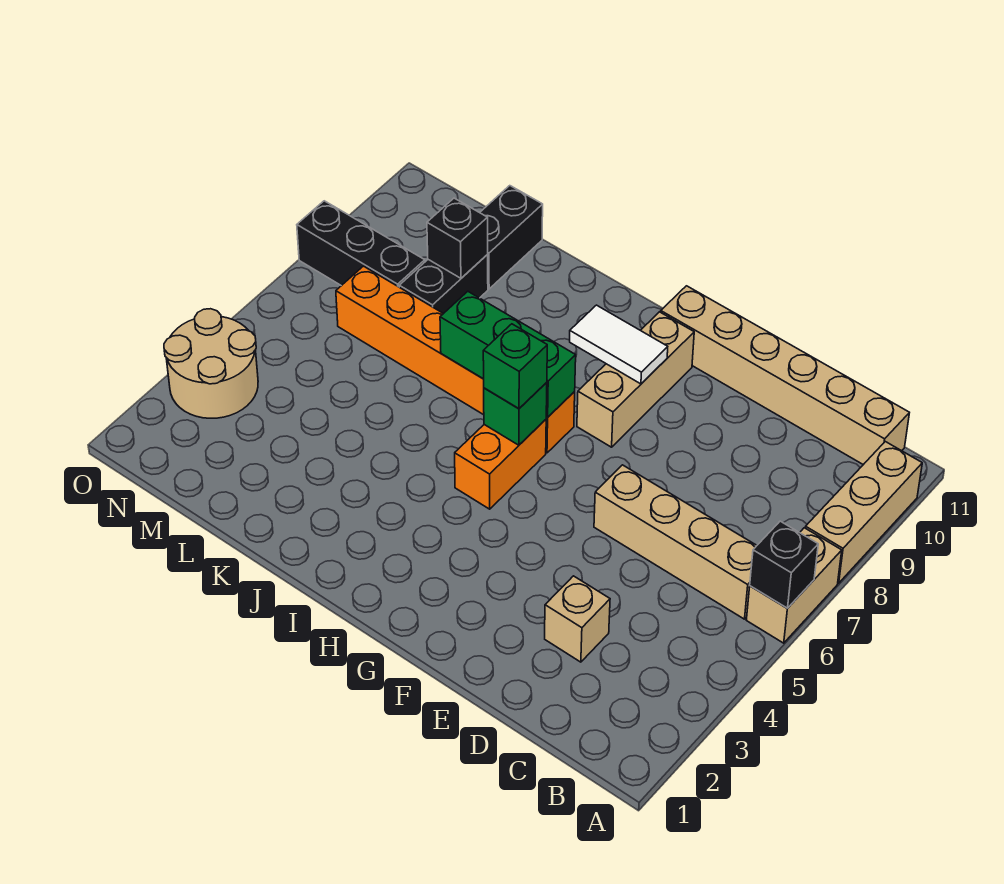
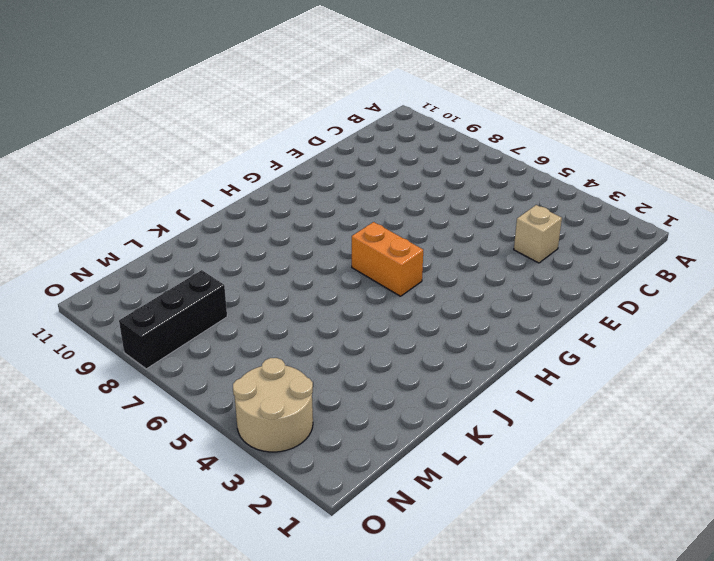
none -> tan brick A6:A7 level 1
none -> tan brick A8:A10 level 1
none -> tan brick B6:E6 level 1

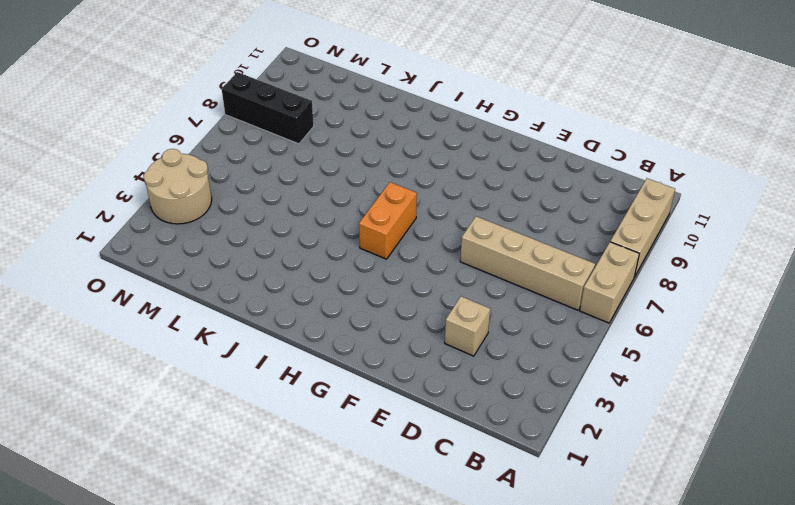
none -> tan brick B11:G11 level 1
none -> tan brick G8:G10 level 1
none -> orange brick H7:M7 level 1

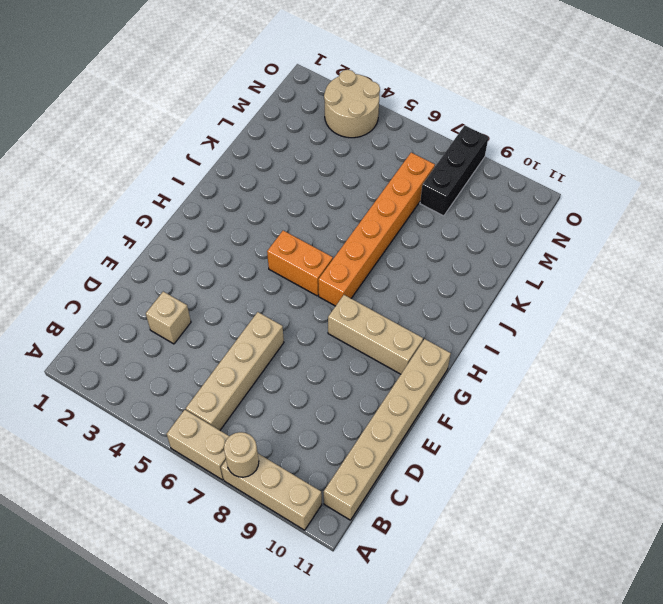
tan round brick A8 level 2 -> none
none -> black brick L8:L9 level 1
none -> black brick L10:L11 level 1
none -> black brick A6 level 2

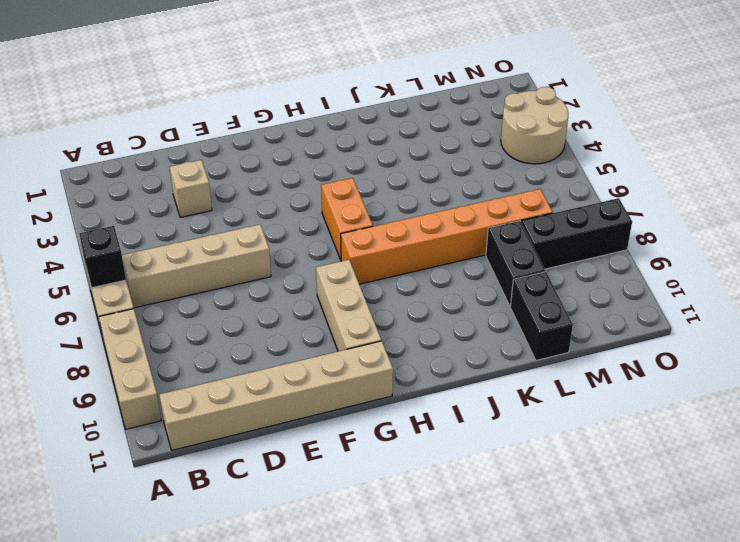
none -> white tile G9:H9 level 2
none -> green brick H6 level 2
none -> green brick H7:J7 level 2

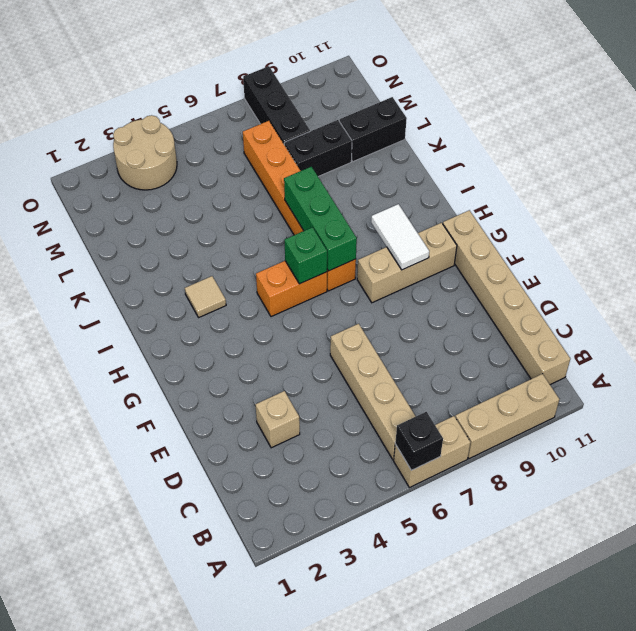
tan tile I3 level 1 -> none
none -> black brick L9 level 2
none -> green brick H6 level 3

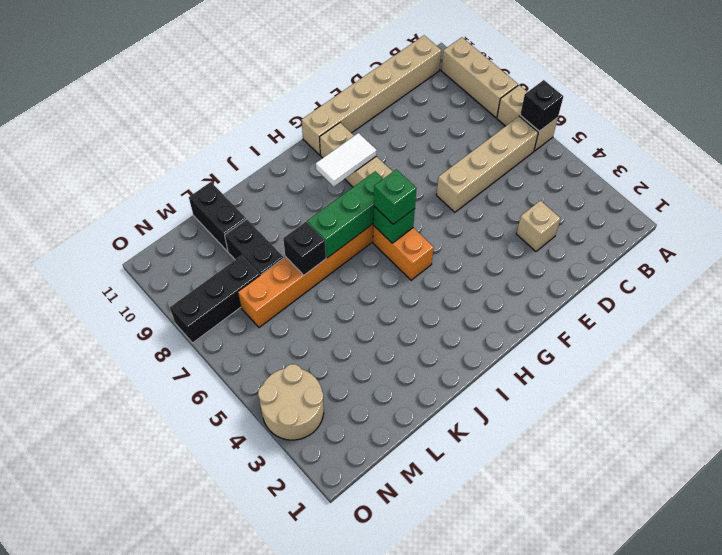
black brick K7 level 2 -> black brick L9 level 2

